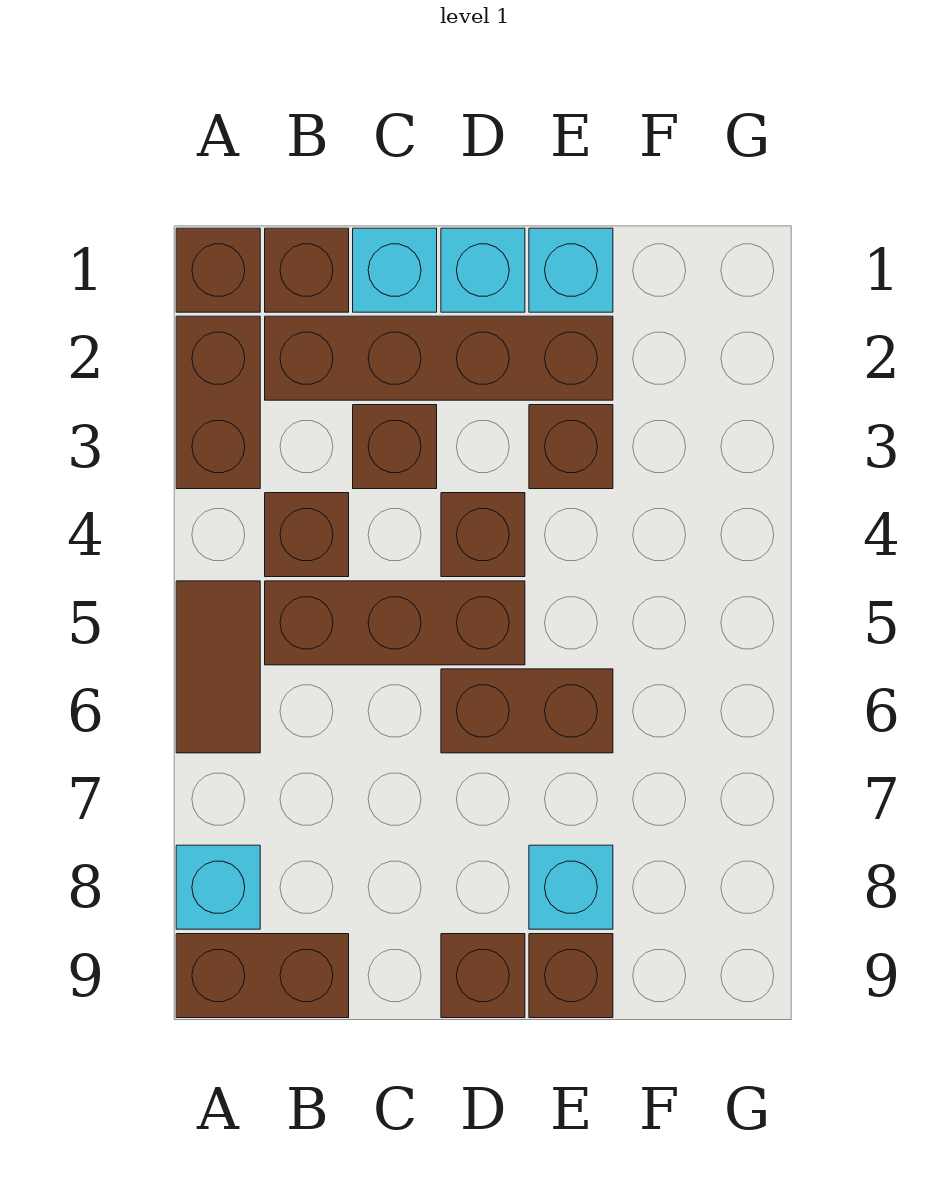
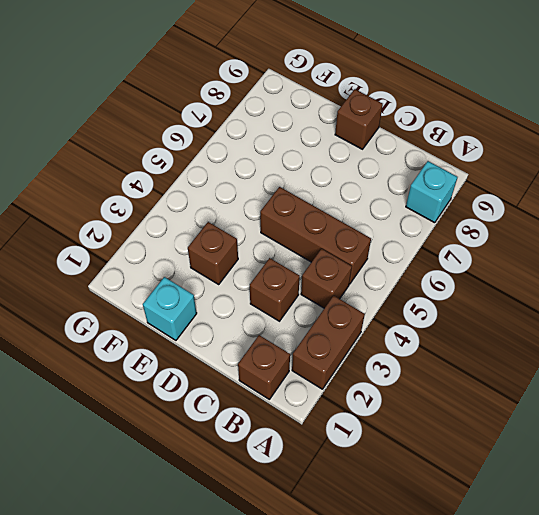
none -> brown brick A1 level 1
none -> brown tile A5:A6 level 1
none -> brown brick A9:B9 level 1

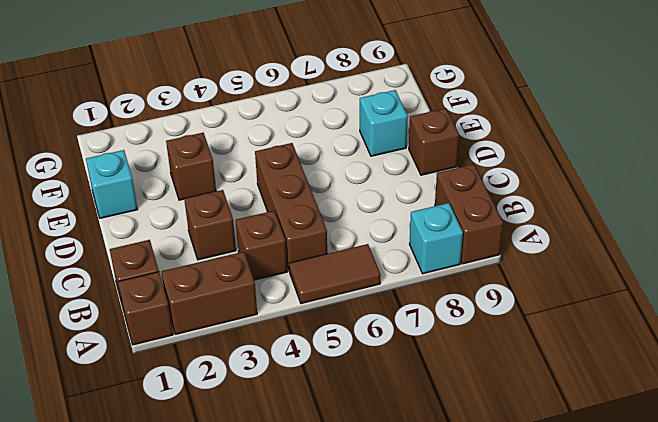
none -> brown brick B2:E2 level 1
none -> cyan brick C1 level 1
none -> cyan brick D1 level 1

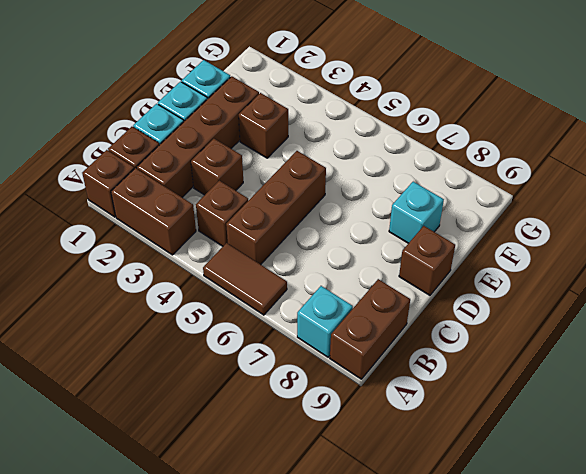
none -> brown brick D4 level 1
none -> brown brick D6:E6 level 1
none -> brown brick E9 level 1

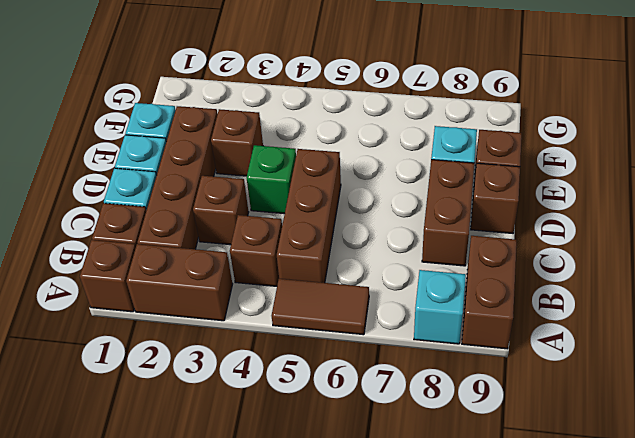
brown brick C8:D8 level 1 -> brown brick D6:E6 level 1
green brick D4 level 1 -> brown brick D4 level 1

